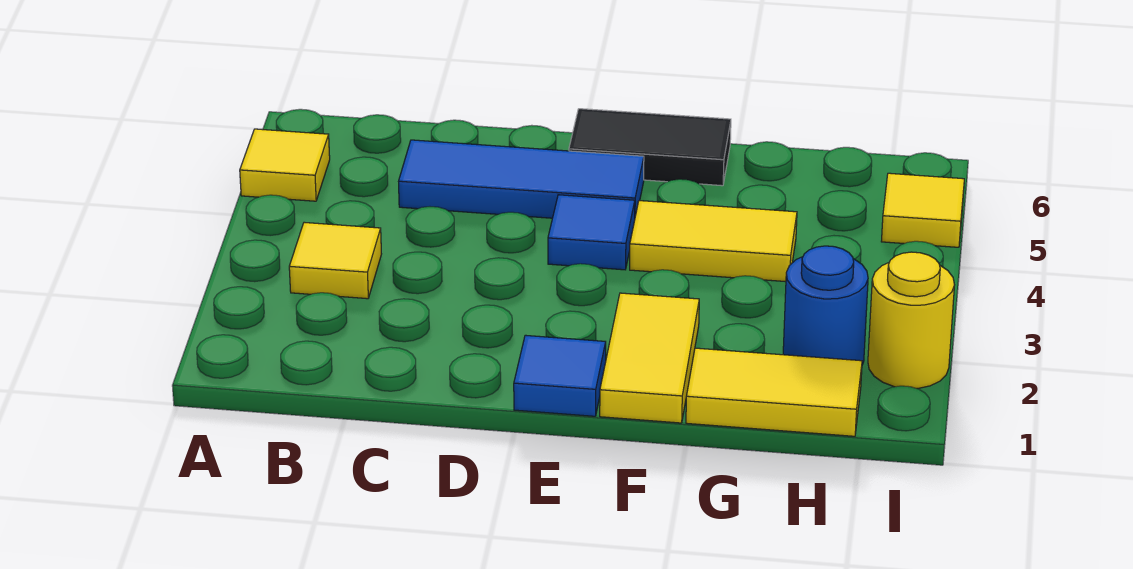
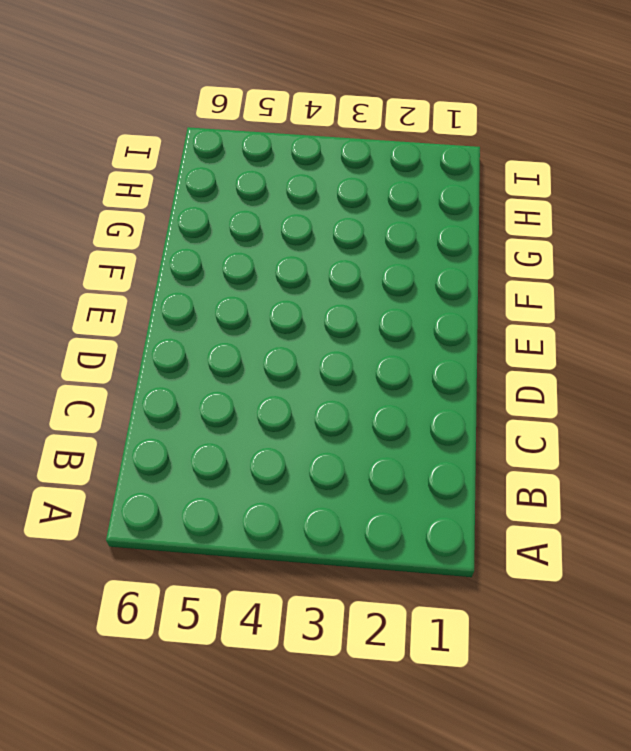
none -> yellow tile A5 level 1
none -> yellow tile B3 level 1
none -> blue tile C5:E5 level 1

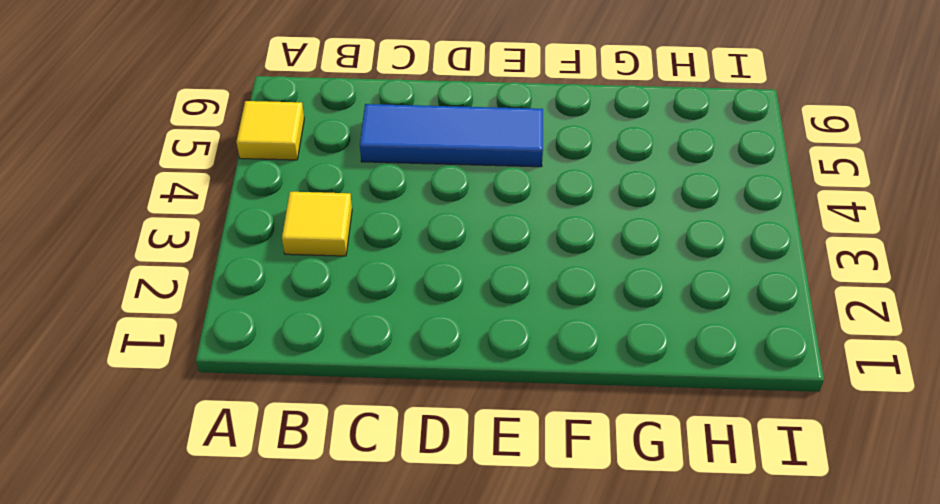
none -> blue tile E1 level 1
none -> blue tile E4 level 1
none -> black tile E6:F6 level 1

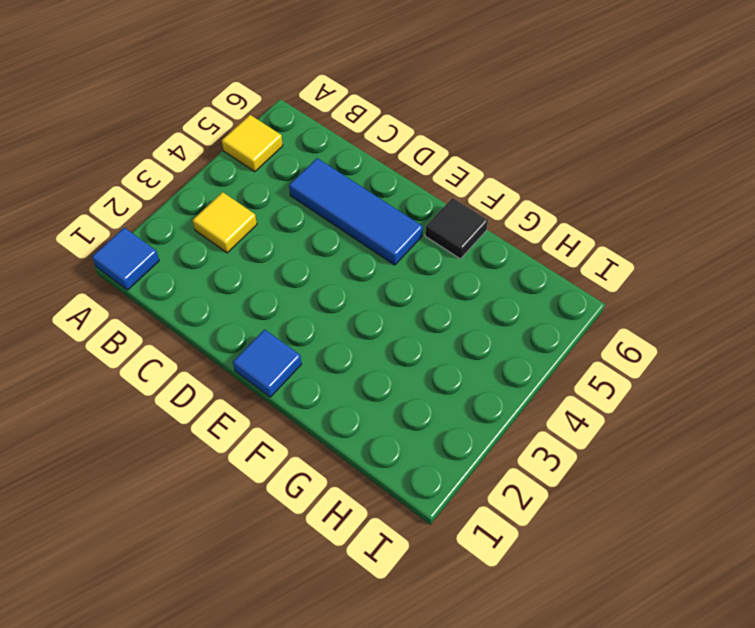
blue tile A1 level 1 -> blue tile E4 level 1
black tile F6 level 1 -> black tile E6:F6 level 1
none -> yellow tile F1:F2 level 1
none -> yellow tile F4:G4 level 1
none -> yellow tile G1:H1 level 1

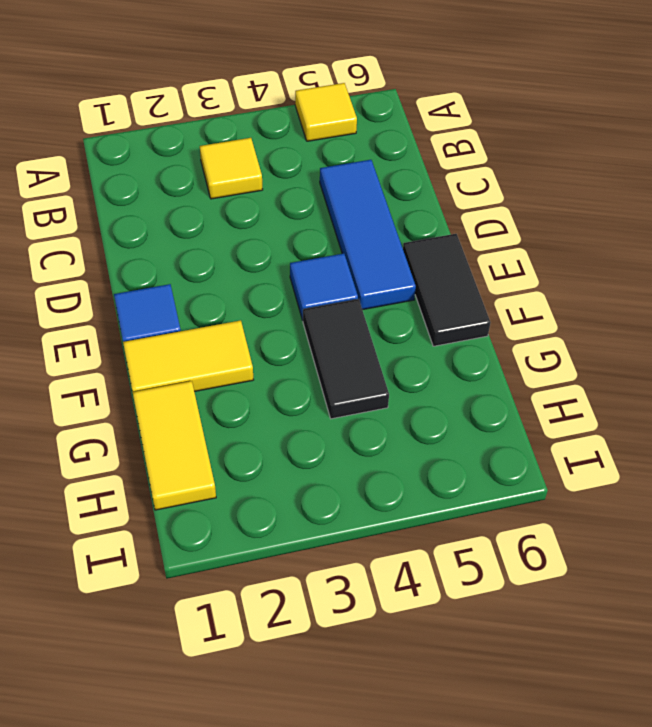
black tile F4:G4 level 1 -> yellow tile F4:G4 level 1
none -> blue round brick H2 level 1
none -> yellow round brick I2 level 1
none -> yellow tile I5 level 1

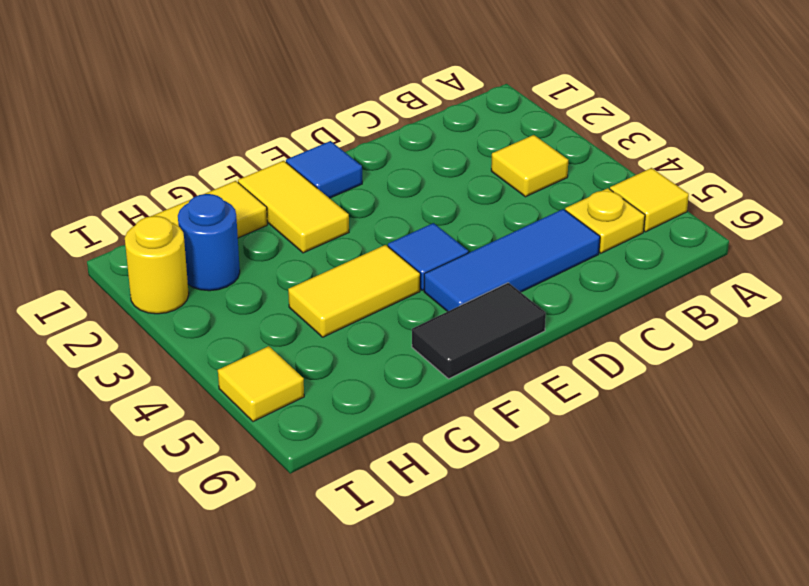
yellow plate B5 level 1 -> none

